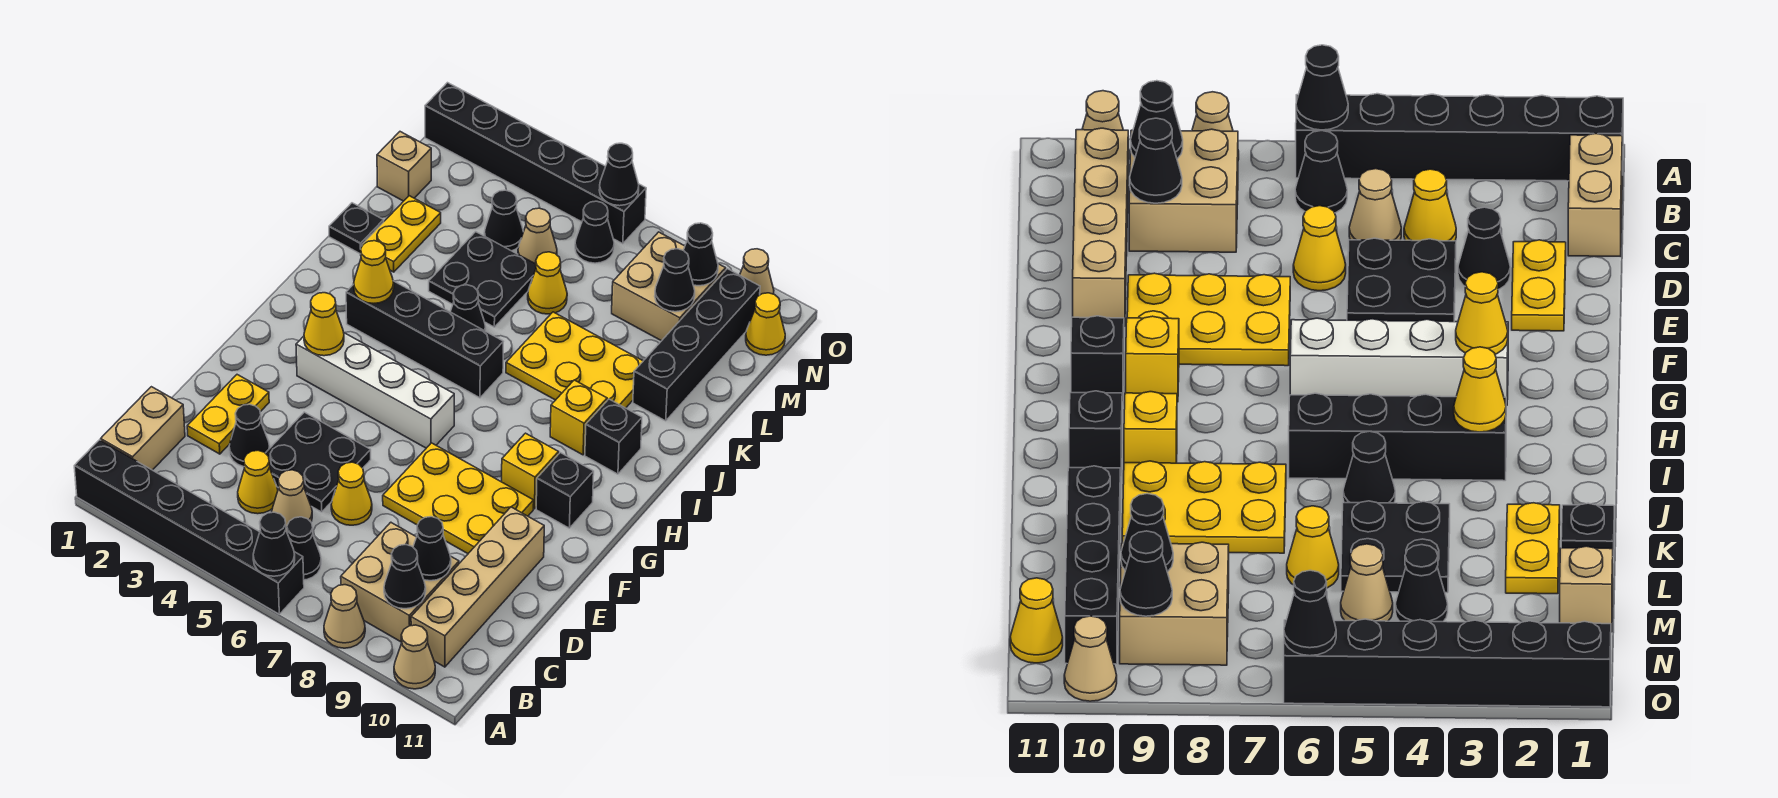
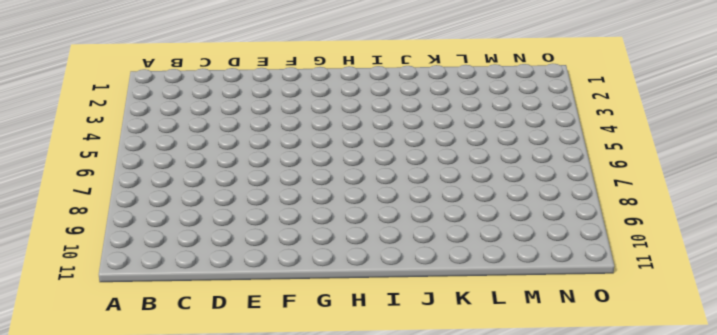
none -> black brick A1:A6 level 1
none -> tan cone A8 level 1
none -> tan cone A10 level 1
none -> tan brick B1:C1 level 1

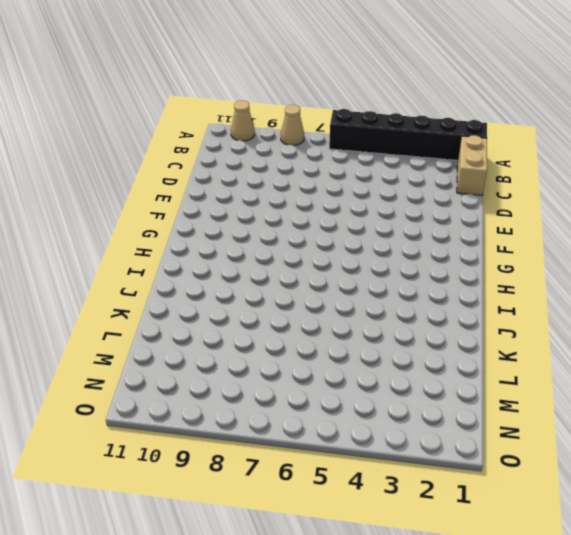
none -> black cone B6 level 1
none -> tan brick B8:C9 level 1
none -> tan brick B10:E10 level 1
none -> yellow cone C4 level 1

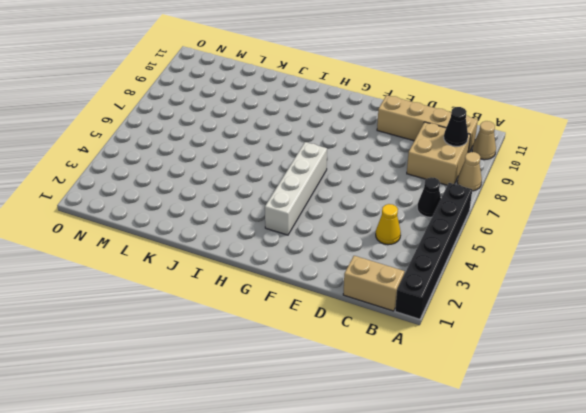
none -> tan cone C5 level 1
none -> yellow plate D2:E2 level 1
none -> black cone D3 level 1
none -> black plate D4:E5 level 1

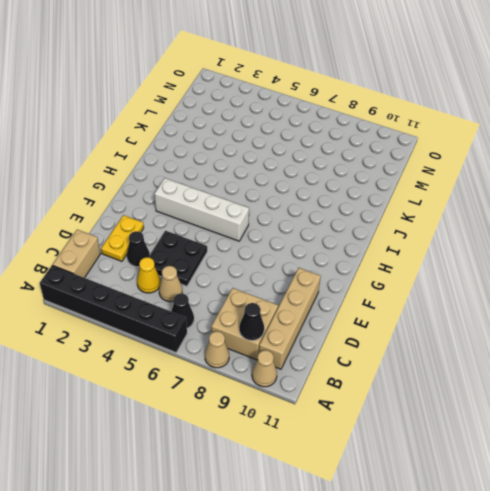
none -> yellow cone D6 level 1
none -> yellow plate E7:F9 level 1
none -> yellow brick G9 level 1
none -> black brick G10 level 1

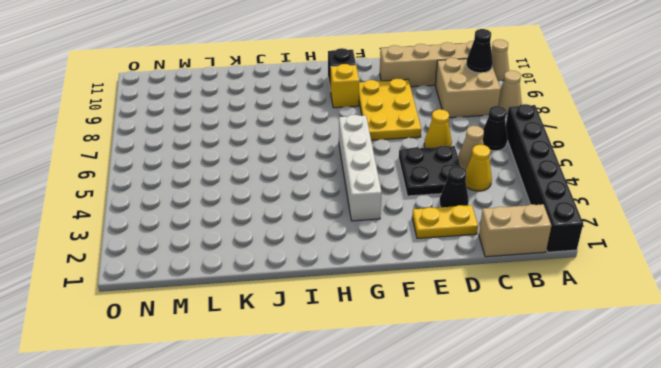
none -> black brick I3:I6 level 1
none -> yellow brick I9 level 1
none -> black brick I10 level 1
none -> black cone J5 level 1

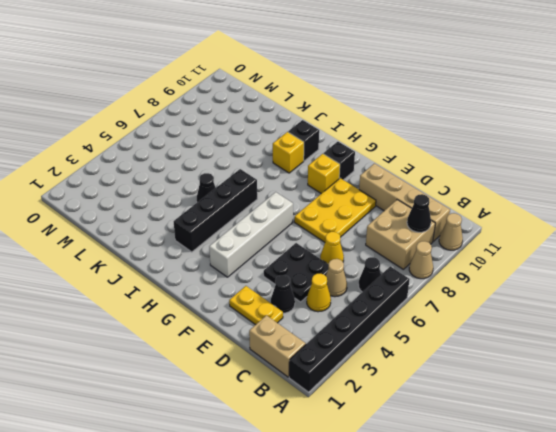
none -> yellow plate J7:K9 level 1
none -> black plate K1 level 1
none -> yellow plate K2:L2 level 1
none -> black plate K4:L5 level 1

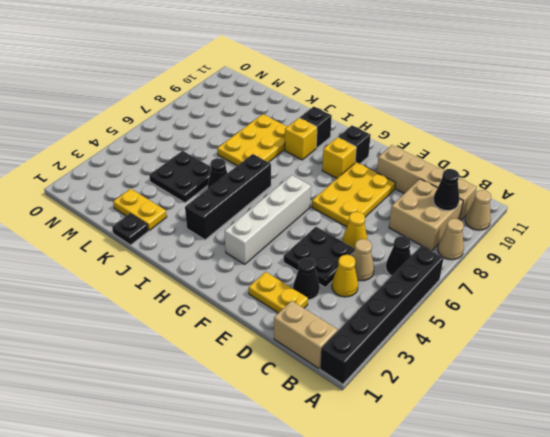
none -> black brick K10:N10 level 1
none -> yellow cone L6 level 1
none -> tan brick M1 level 1
none -> black cone M4 level 1

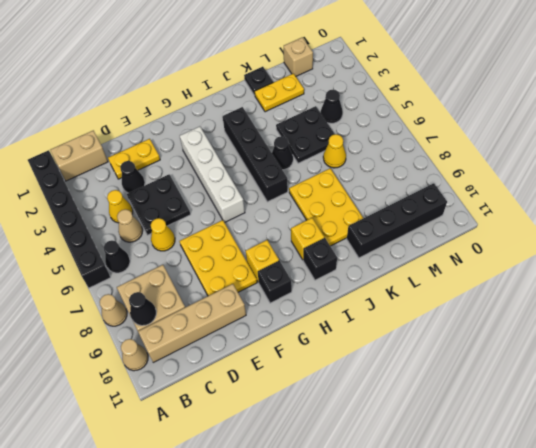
none -> tan cone M5 level 1
none -> tan brick M8:N9 level 1
none -> black cone N6 level 1
none -> yellow cone N11 level 1

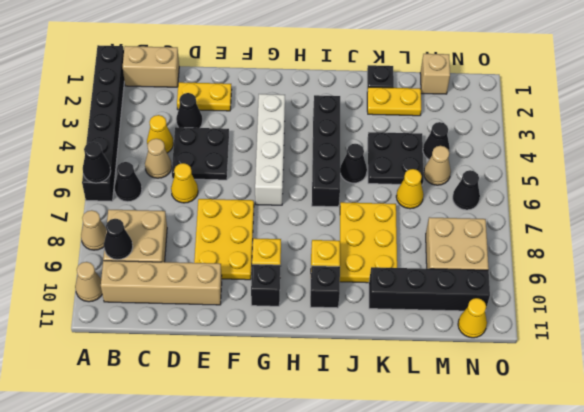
none -> black brick O1:O6 level 1
none -> tan cone O10 level 1
none -> black cone C9 level 2
none -> yellow cone G3 level 2

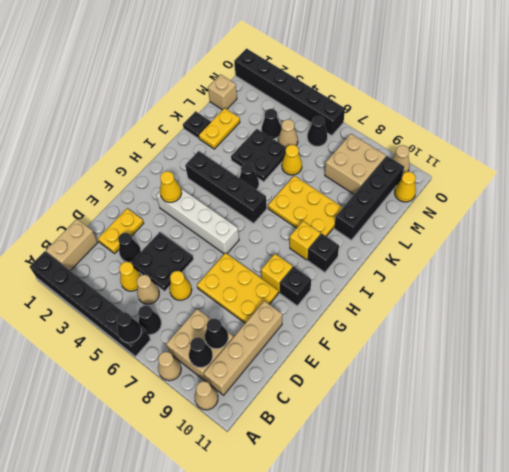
none -> yellow cone I3 level 2
none -> black cone M9 level 2
none -> black cone N9 level 2
none -> black cone O6 level 2

